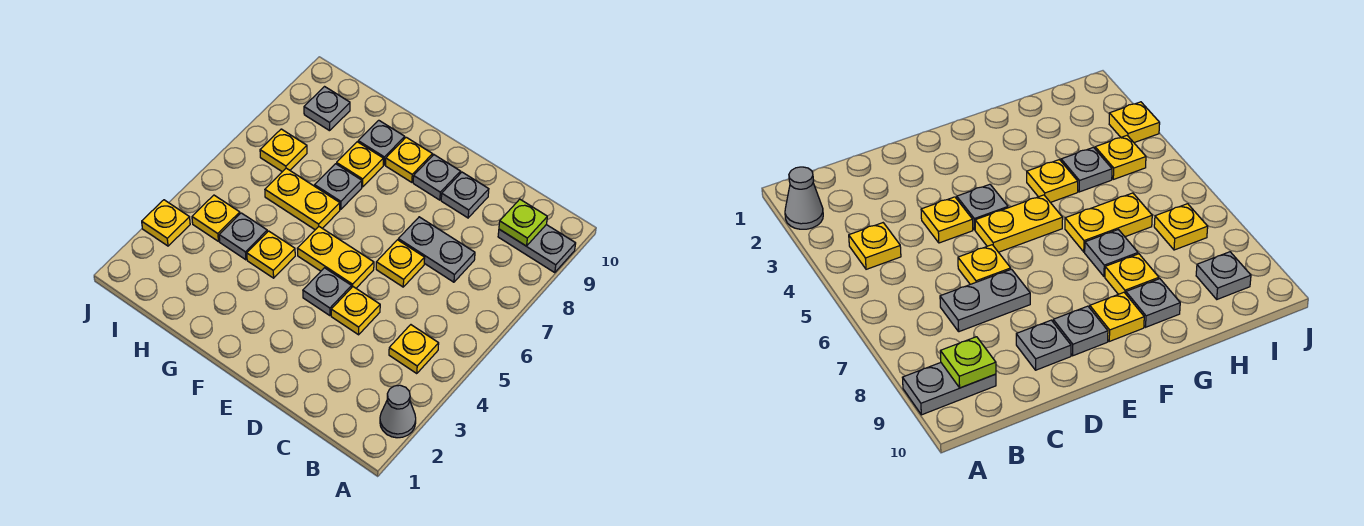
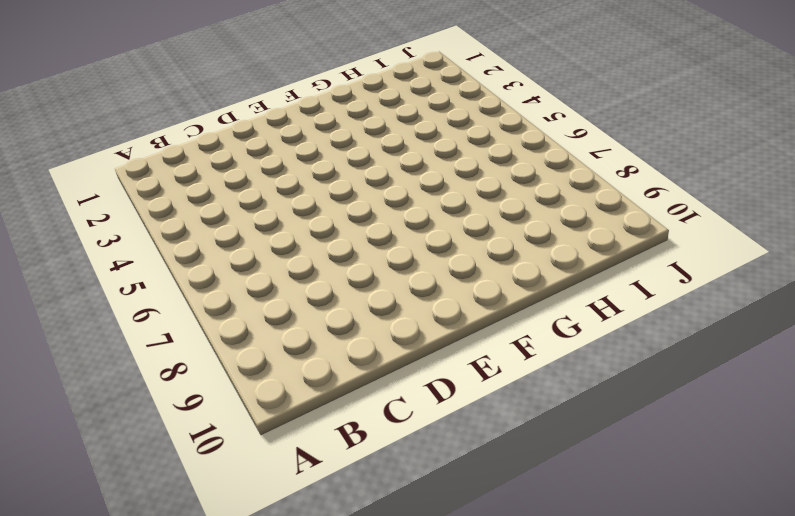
none -> grey cone A2 level 1
none -> grey plate A9:B9 level 1
none -> yellow plate B4 level 1

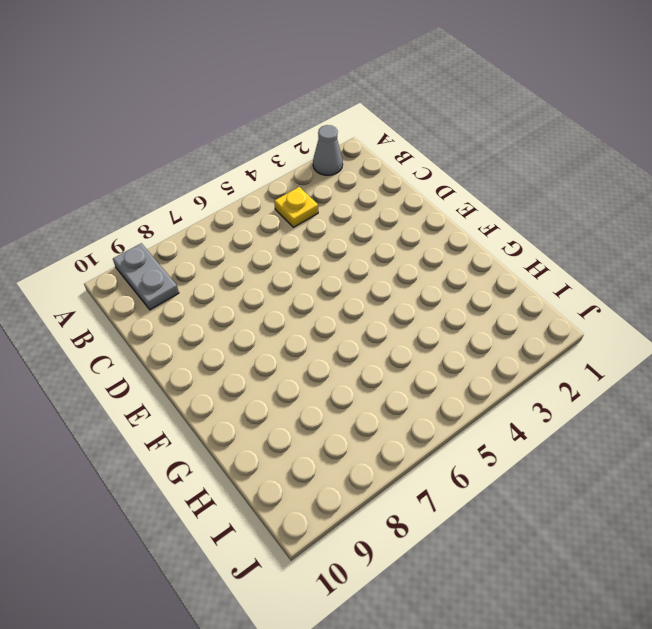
none -> grey plate C7:D7 level 1
none -> yellow plate D4 level 1
none -> yellow plate D6 level 1

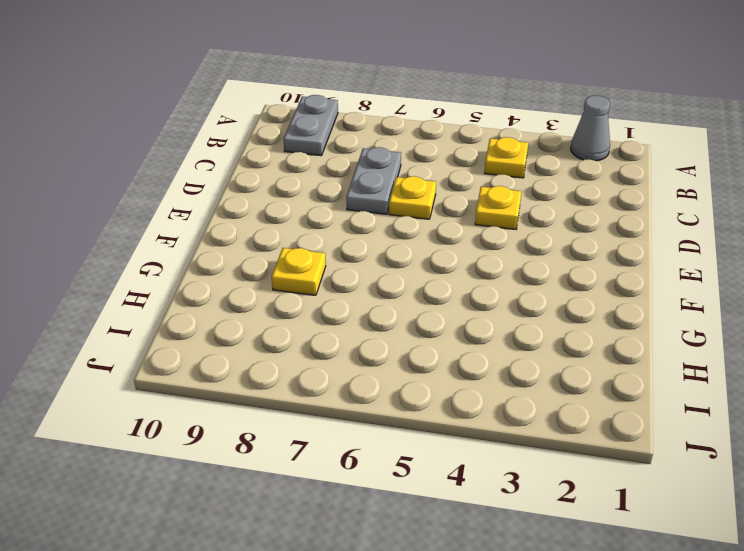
none -> grey plate D9 level 1
none -> grey plate E4 level 1
none -> yellow plate E5:F5 level 1

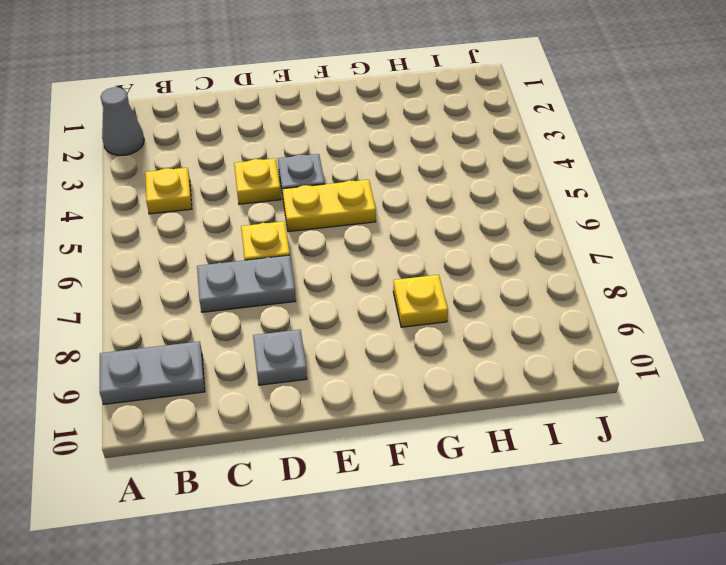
none -> grey plate E9 level 1
none -> yellow plate F9 level 1
none -> yellow plate G4 level 1

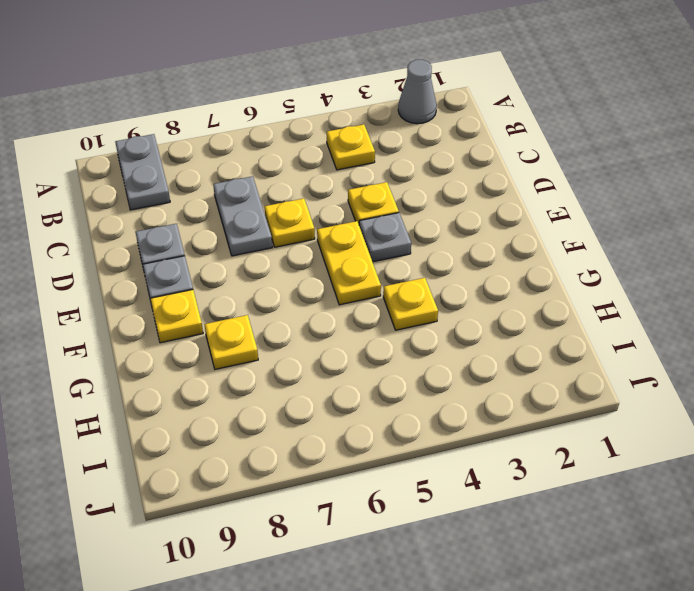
none -> yellow plate G6:H6 level 1
none -> grey plate G7 level 1
none -> grey plate G9 level 1

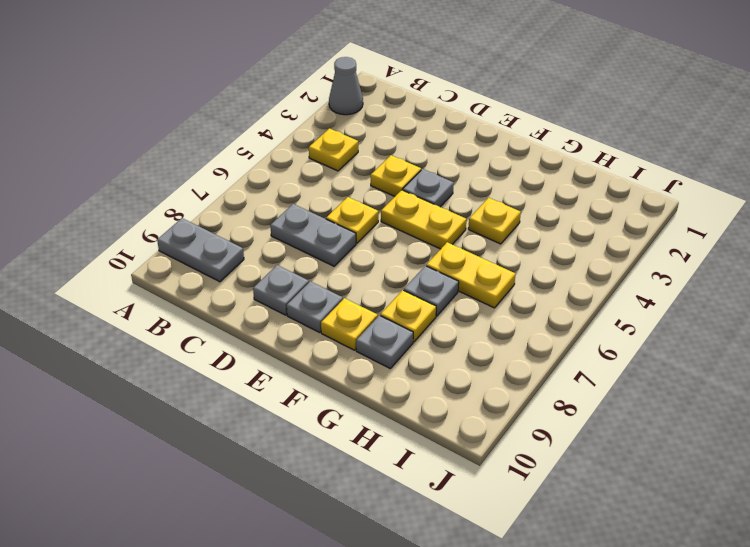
none -> grey plate H4 level 1
none -> yellow plate I4 level 1
none -> yellow plate I7 level 1

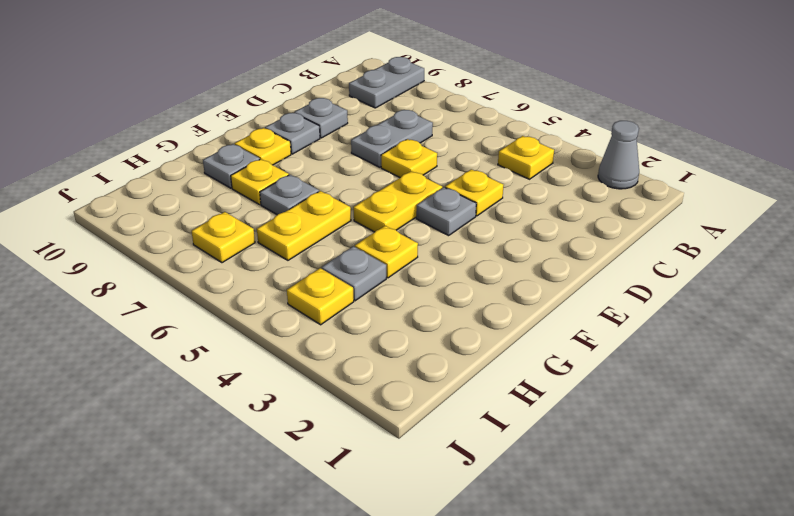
none -> grey plate I9 level 1
none -> yellow plate J3 level 1
none -> lime plate B9 level 2

